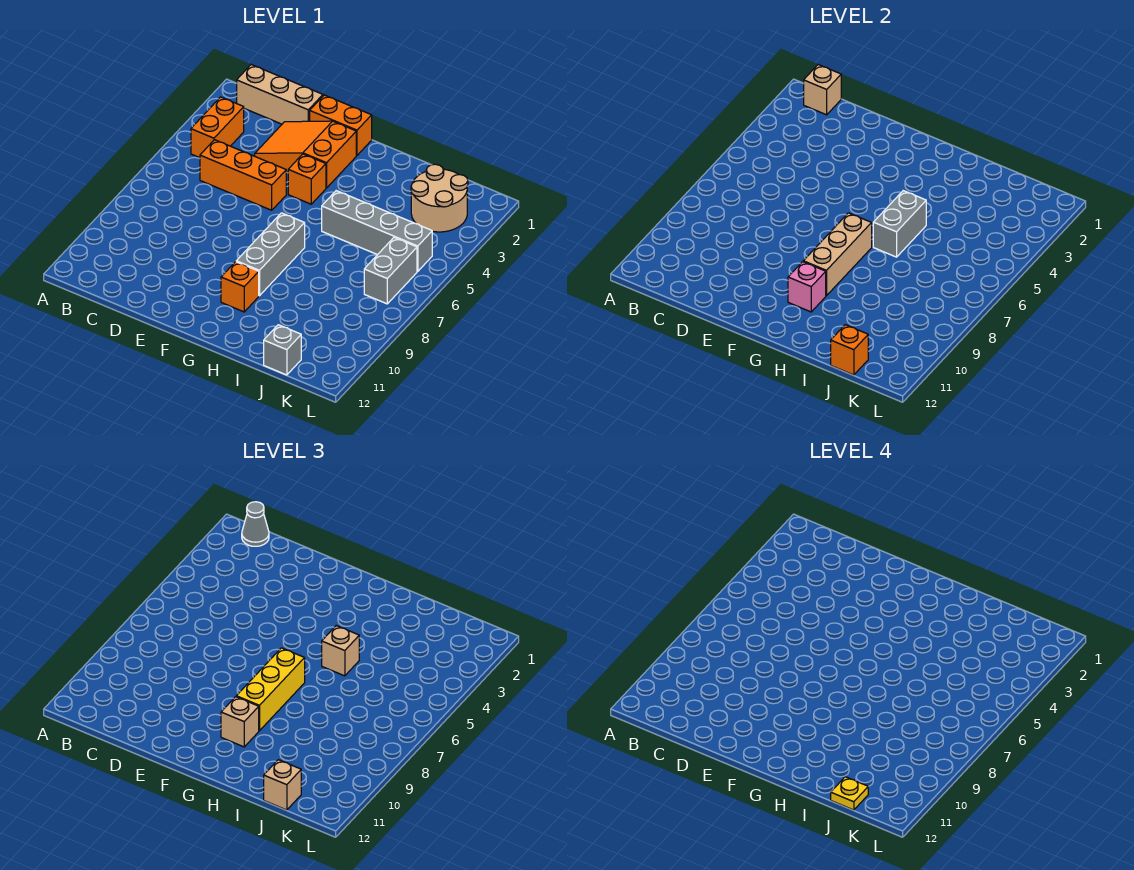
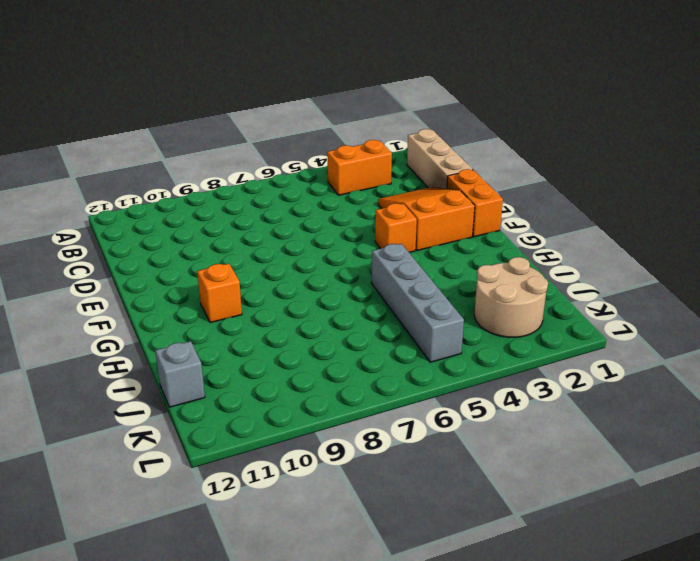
none -> orange brick C5:E5 level 1
none -> grey brick G7:G9 level 1
none -> grey brick K6:K7 level 1

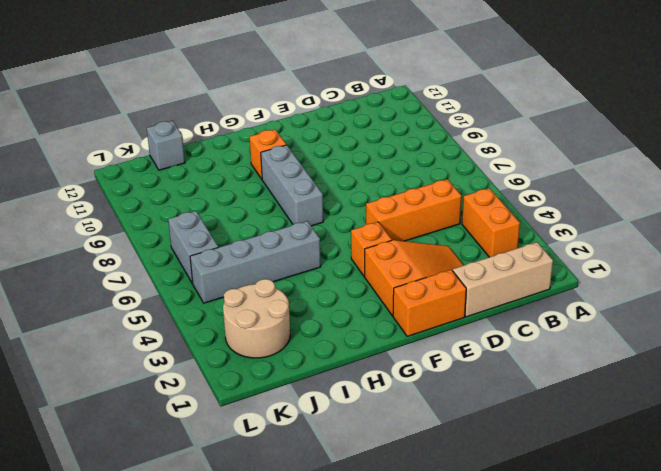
none -> tan brick B1 level 2
none -> tan brick G7:G9 level 2
none -> pink brick G10 level 2

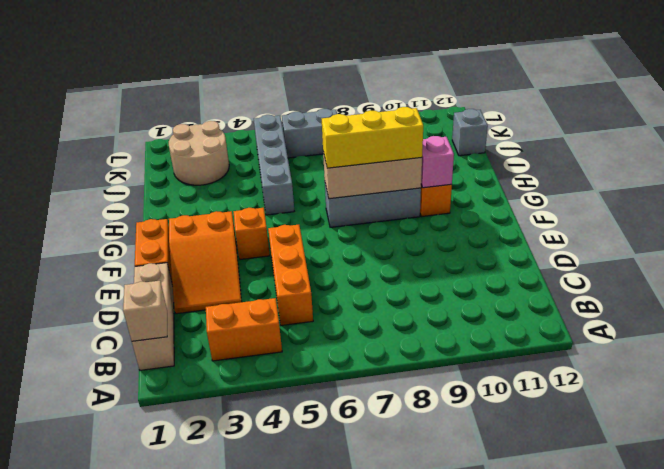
none -> grey brick H5:H6 level 2
none -> orange brick J12 level 2
none -> grey cone B1 level 3

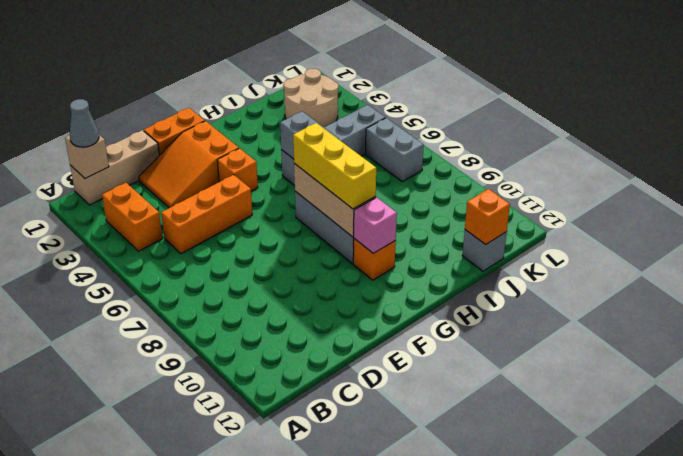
none -> tan brick G10 level 3
none -> tan brick H5 level 3
none -> tan brick J12 level 3

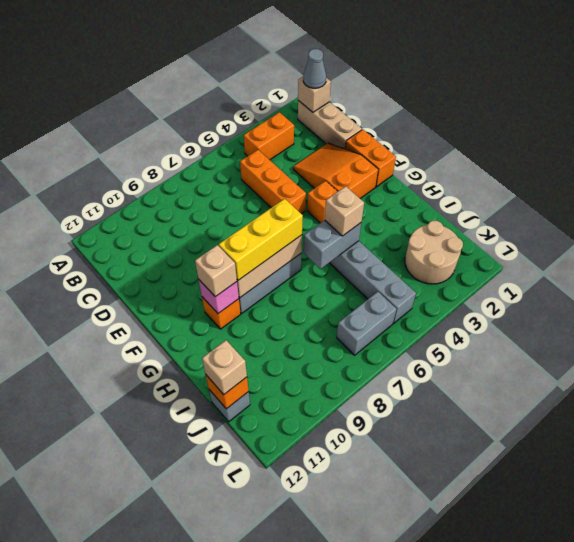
none -> yellow plate J12 level 4

